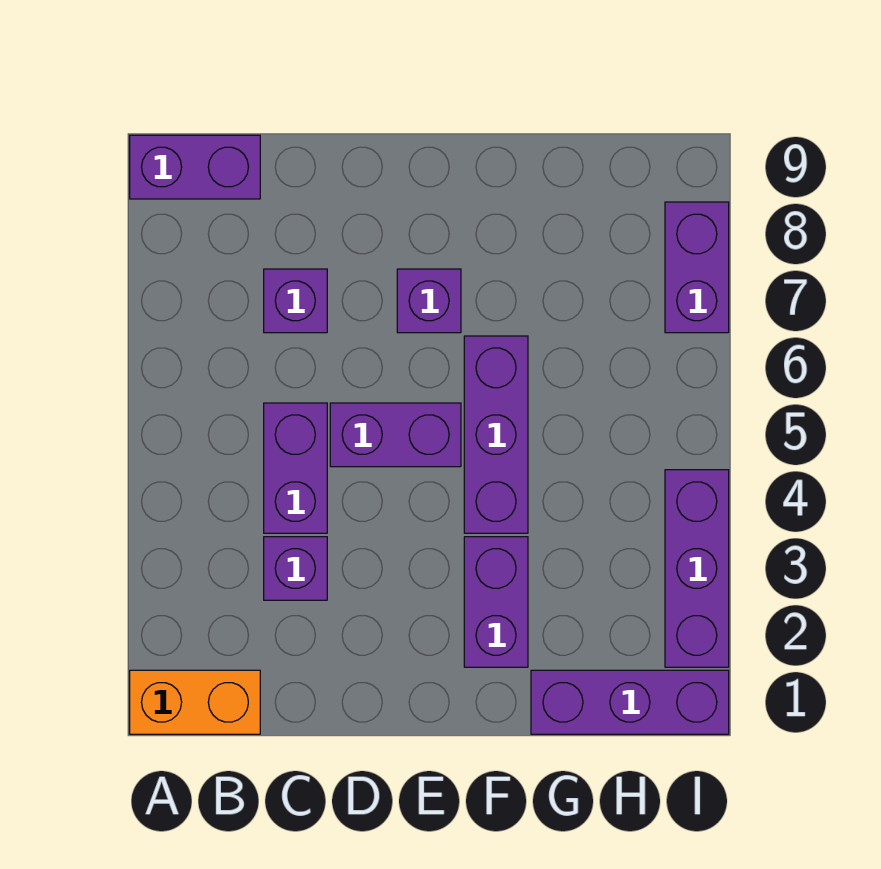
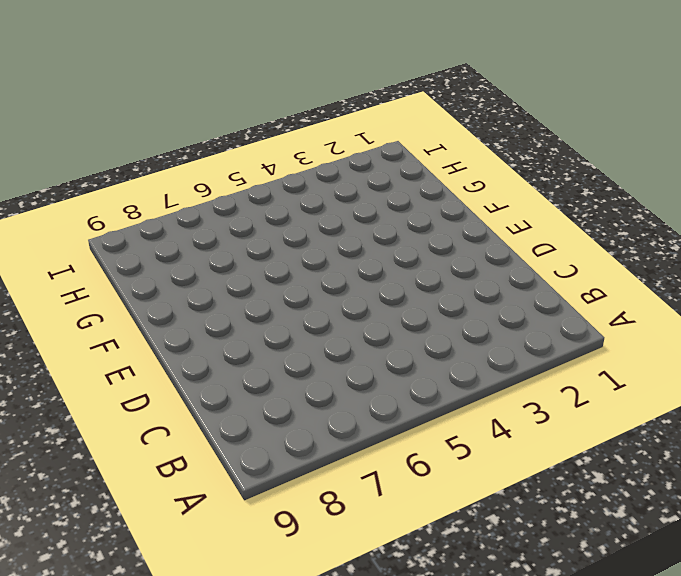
none -> orange brick A1:B1 level 1
none -> purple brick A9:B9 level 1
none -> purple brick C3 level 1

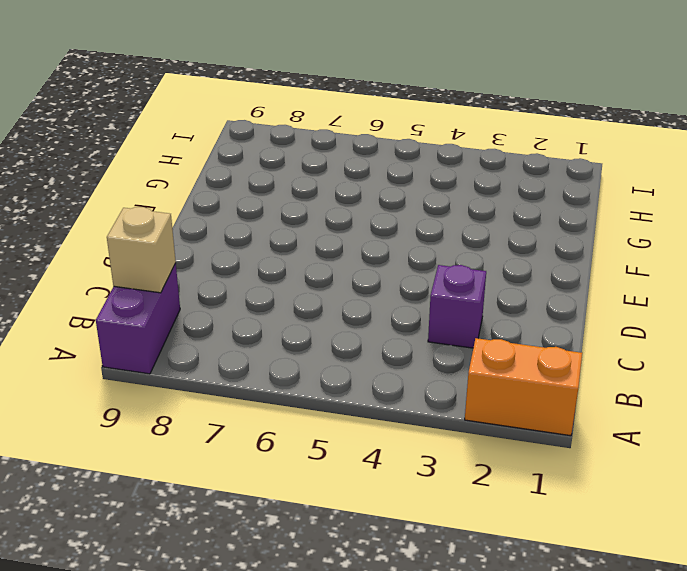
orange brick A1:A2 level 1 -> orange brick A1:B1 level 1
tan brick B9 level 2 -> none
none -> purple brick C4:C5 level 1
none -> purple brick C7 level 1
none -> purple brick D5:E5 level 1

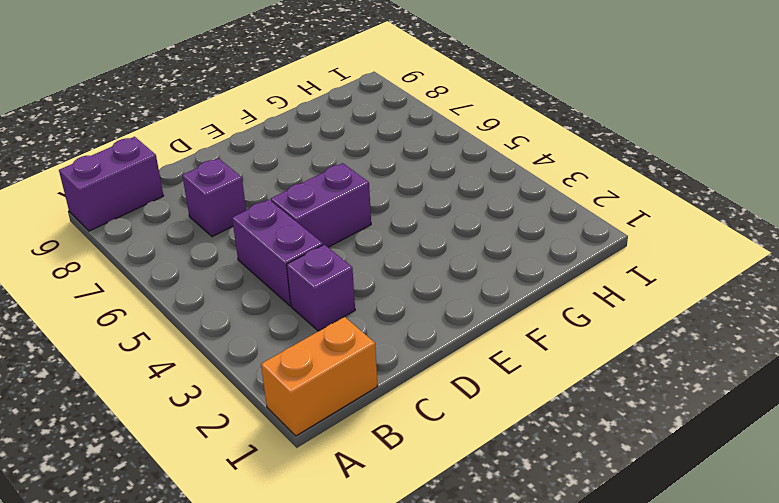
none -> purple brick E7 level 1
none -> purple brick F2:F3 level 1
none -> purple brick F4:F6 level 1

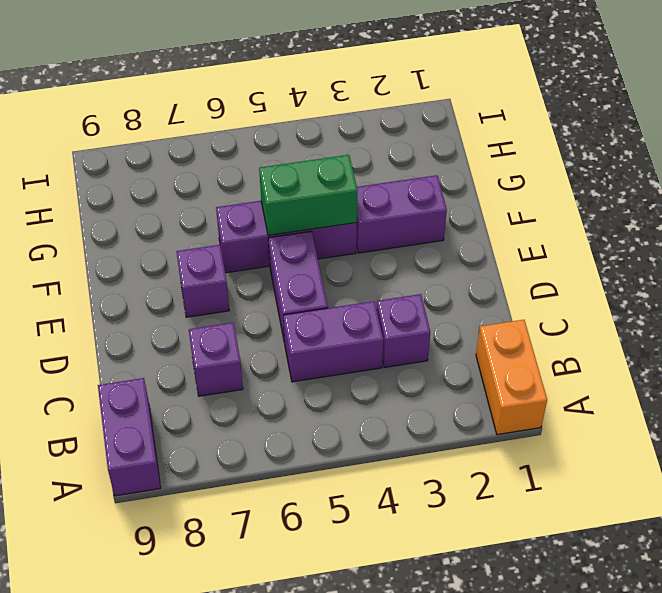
green brick F4:F5 level 2 -> none
none -> purple brick G1:I1 level 1
none -> purple brick I2:I4 level 1
none -> purple brick I7:I8 level 1

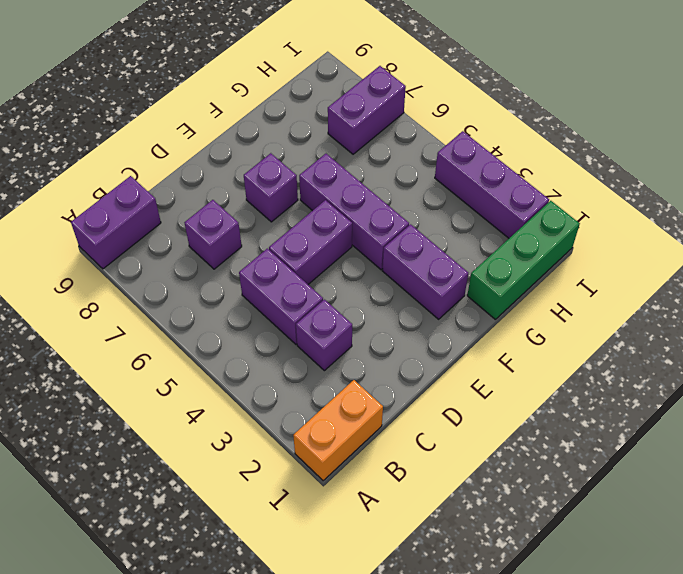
green brick G1:I1 level 1 -> purple brick G1:I1 level 1
purple brick H7:I7 level 1 -> purple brick I7:I8 level 1

